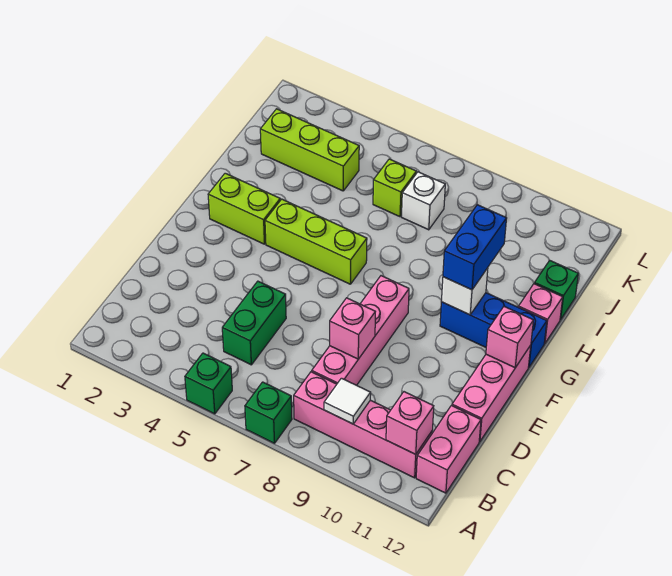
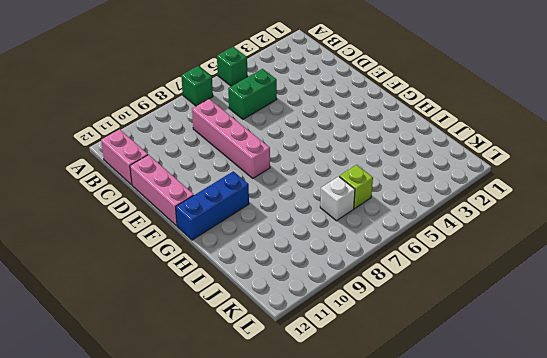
green brick C5:C6 level 1 -> green brick C5:D5 level 1
none -> pink brick B8:B11 level 1
none -> lime brick G2:G3 level 1
none -> lime brick G4:G6 level 1

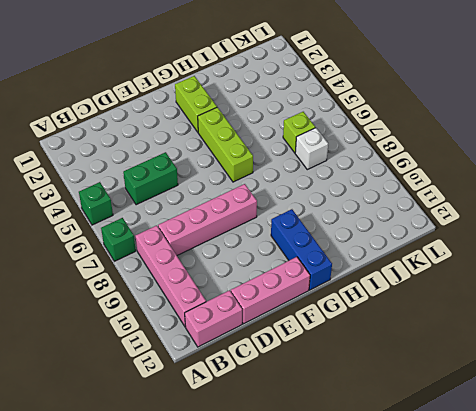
none -> pink brick H12 level 1
none -> green brick I12 level 1
none -> lime brick J2:J4 level 1

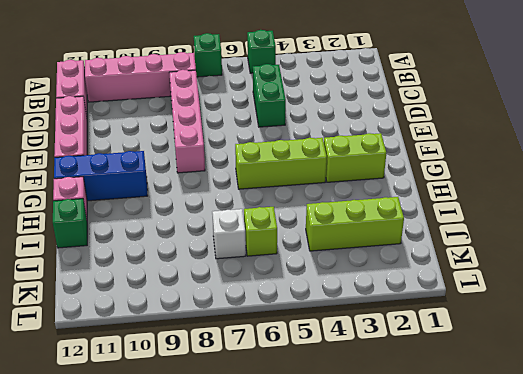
none -> white tile B9 level 2
none -> pink brick B11 level 2
none -> pink brick D8 level 2

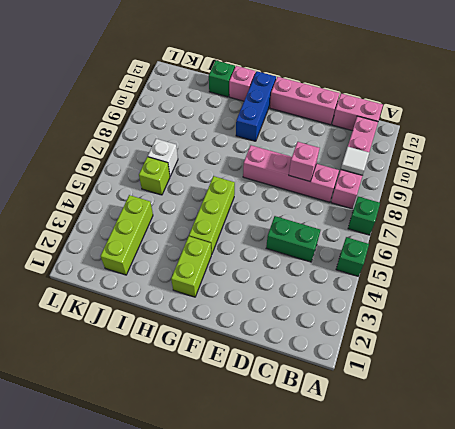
none -> pink brick B11 level 2
none -> pink brick F12 level 2
none -> white brick G10 level 2

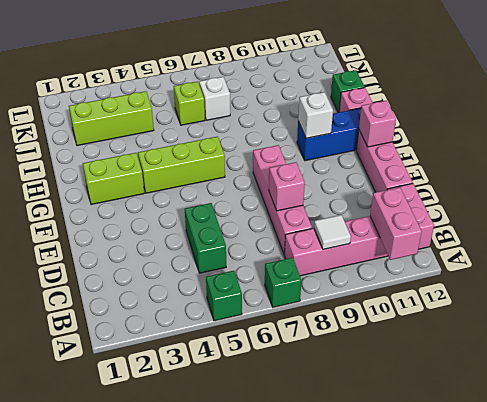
pink brick A11:B11 level 2 -> pink brick B11 level 2
none -> blue brick G10:H10 level 3

